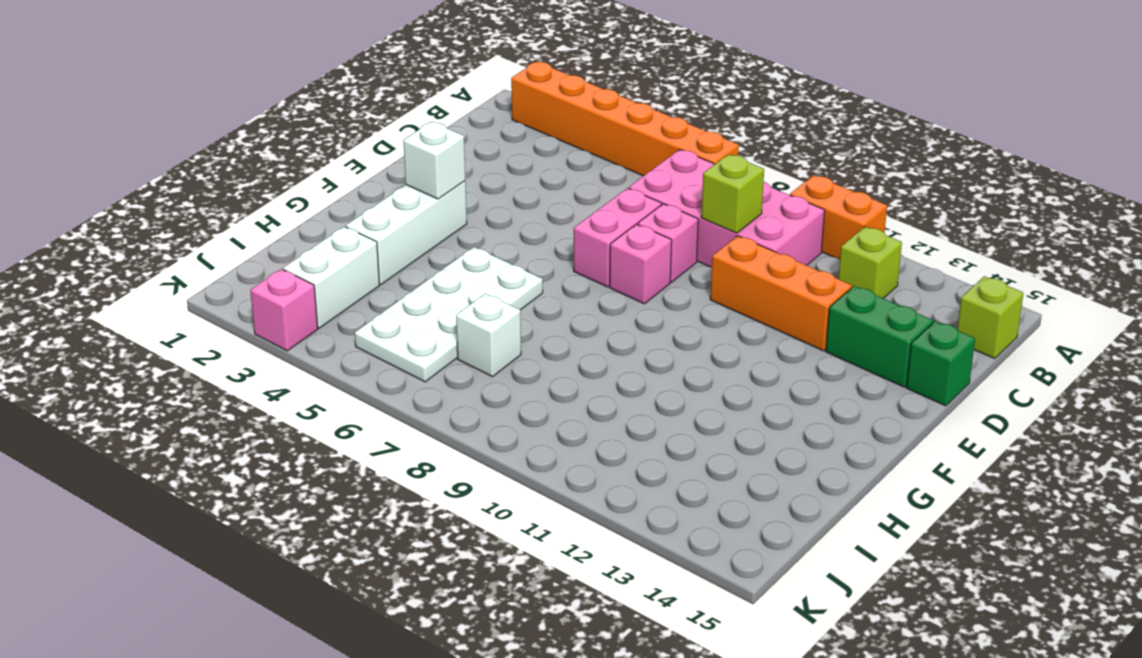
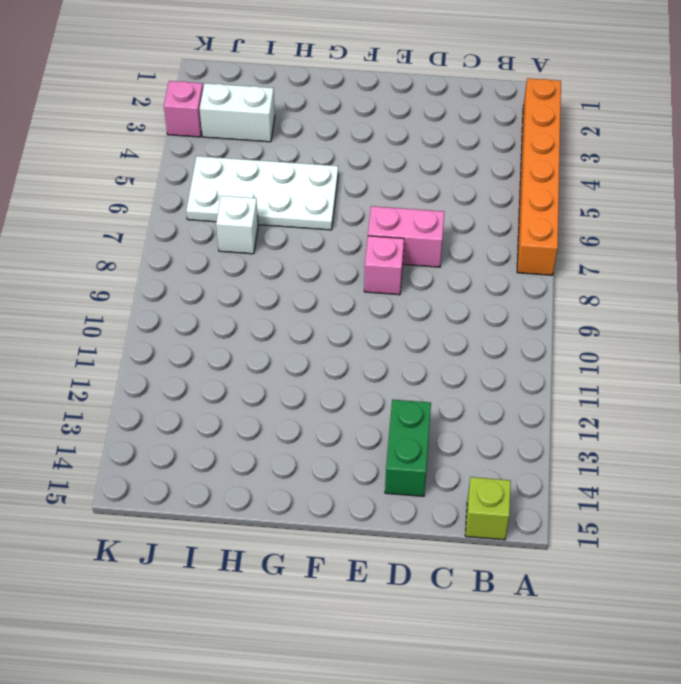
none -> orange brick A10:A11 level 1
none -> pink brick B7:C10 level 1
none -> lime brick B12 level 1

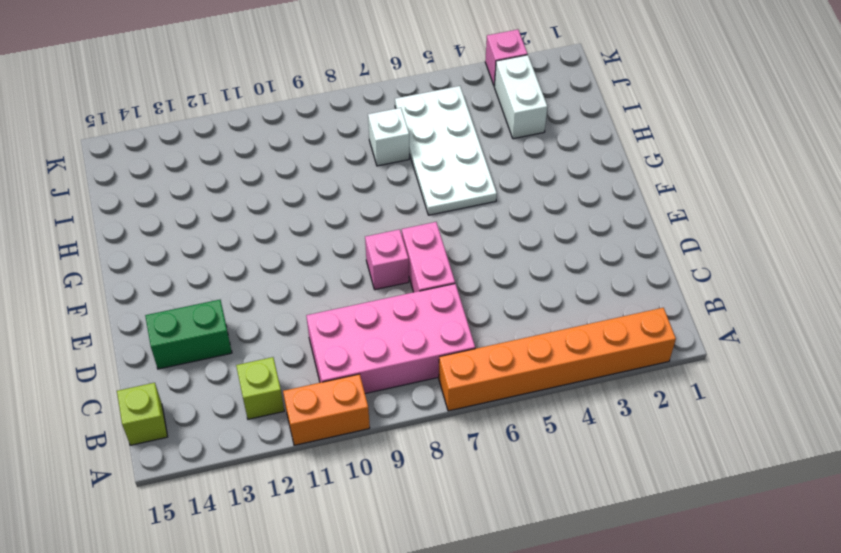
none -> pink brick D8 level 1
none -> orange brick D10:D12 level 1
none -> green brick D15 level 1

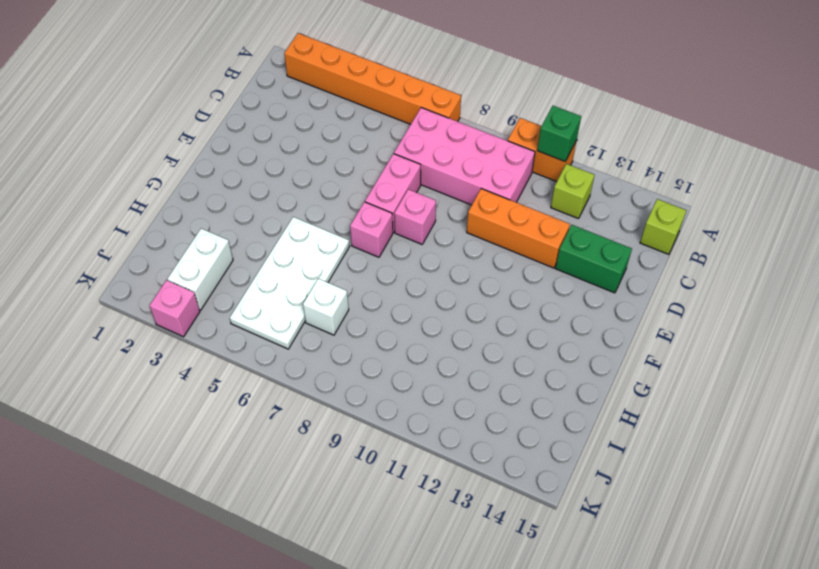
green brick A11 level 2 -> green brick D15 level 1
pink brick F7 level 1 -> pink brick D8 level 1
none -> white brick F3:H3 level 1
none -> lime brick C9 level 2
none -> white brick F3 level 2

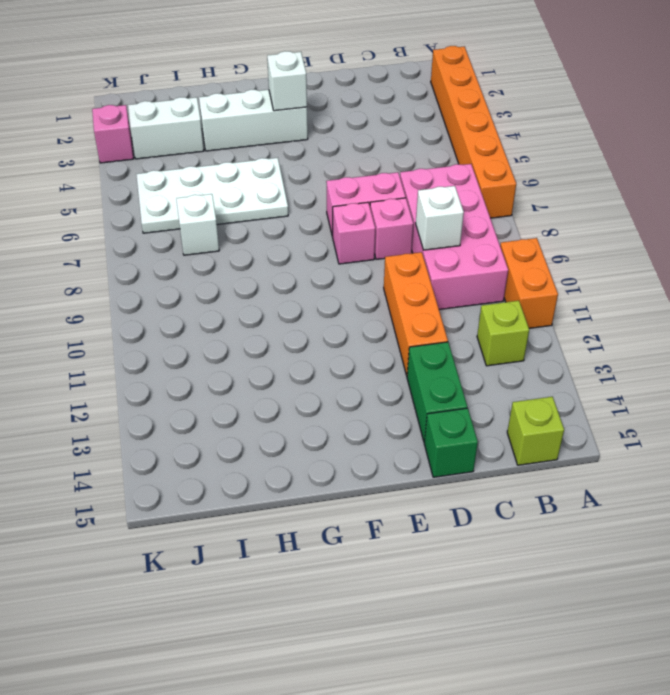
white brick C9 level 2 -> lime brick C9 level 2

